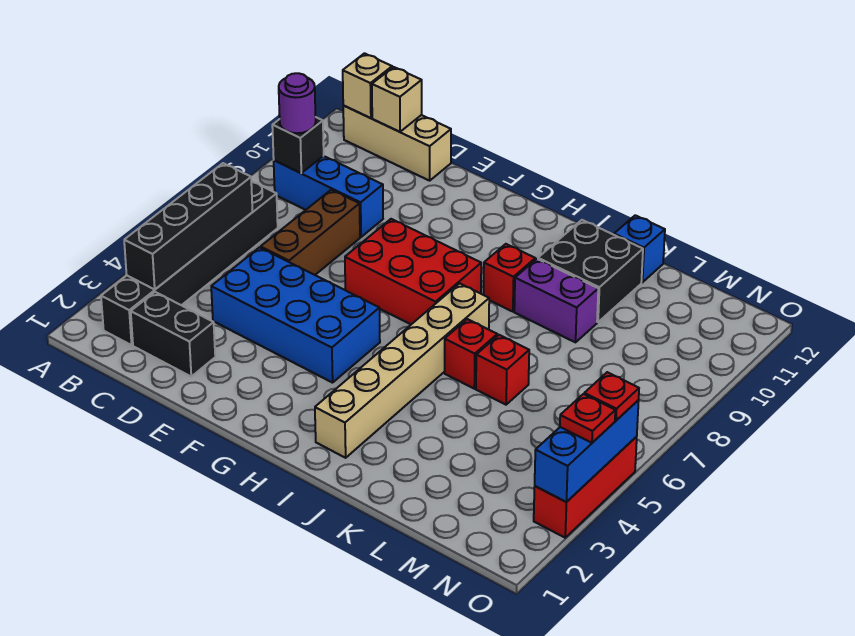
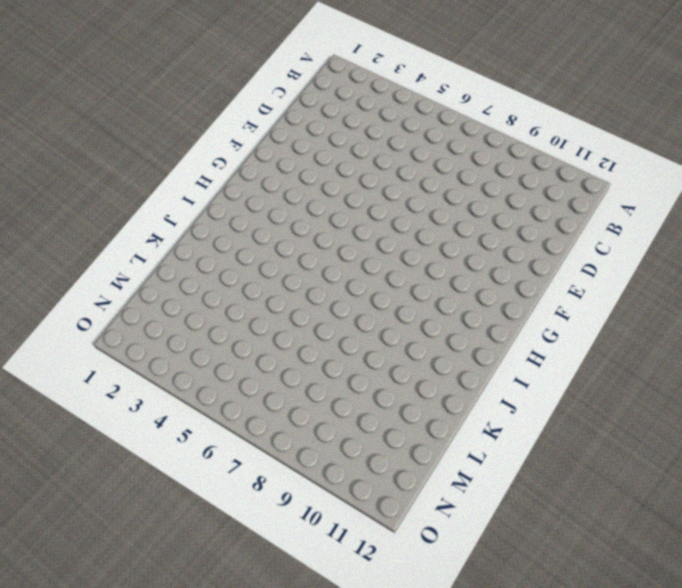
none -> black brick B2:B7 level 1
none -> blue brick B9:D9 level 1
none -> tan brick B12:D12 level 1

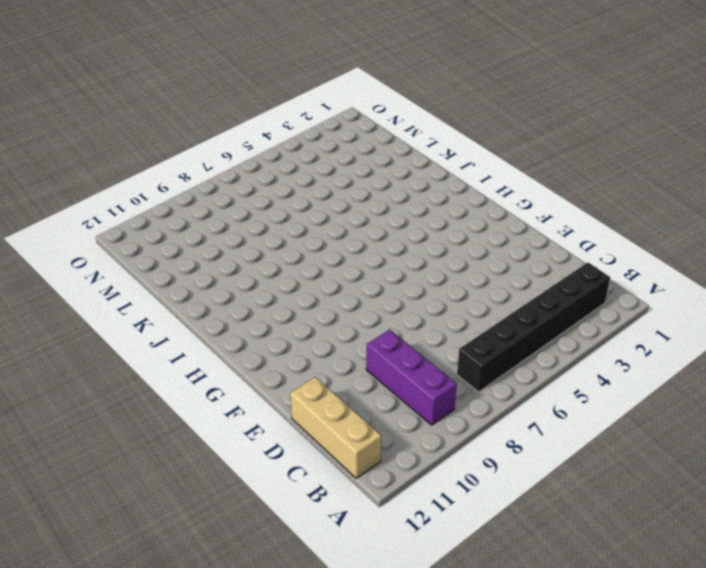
purple brick B9:D9 level 1 -> blue brick B9:D9 level 1
none -> black brick C2:D2 level 1
none -> blue brick D4:G5 level 1
none -> brown brick D6:D8 level 1

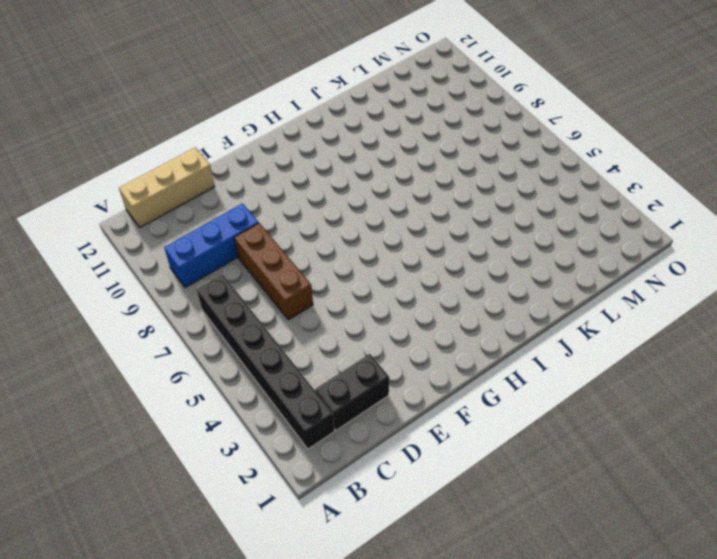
none -> blue brick D4:G5 level 1
none -> red brick F7:H8 level 1
none -> tan brick I2:I7 level 1

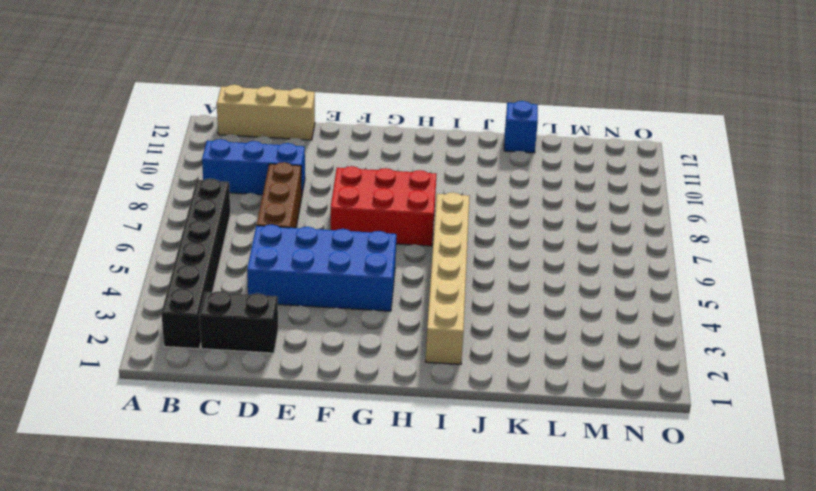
none -> red brick I9 level 1
none -> red brick J6 level 1
none -> purple brick J9:K9 level 1

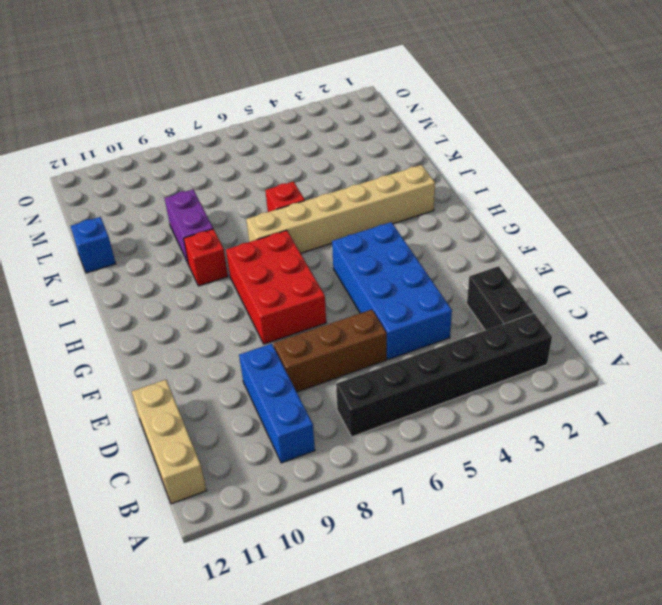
none -> black brick J10:K11 level 1
none -> red brick K6 level 1
none -> red brick O3:O5 level 1

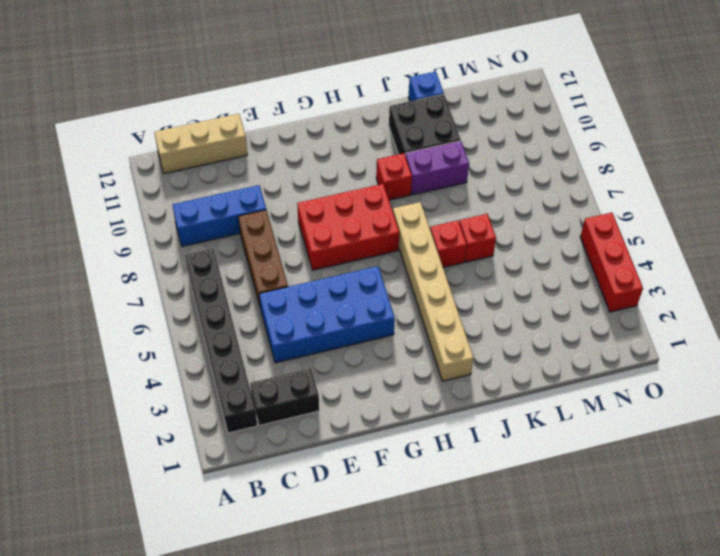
none -> black brick B3:B6 level 2
none -> black brick B9 level 2
none -> tan brick B12 level 2

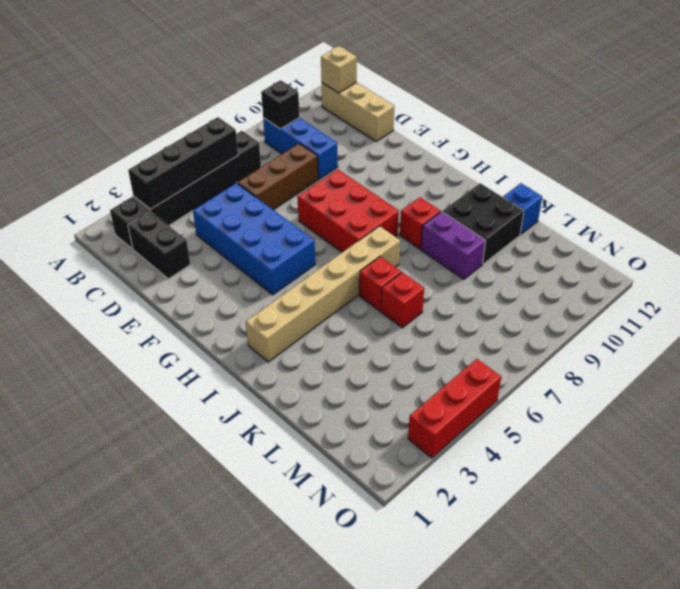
none -> tan brick C12 level 2
none -> blue brick O3:O5 level 2
none -> purple round brick B9 level 3

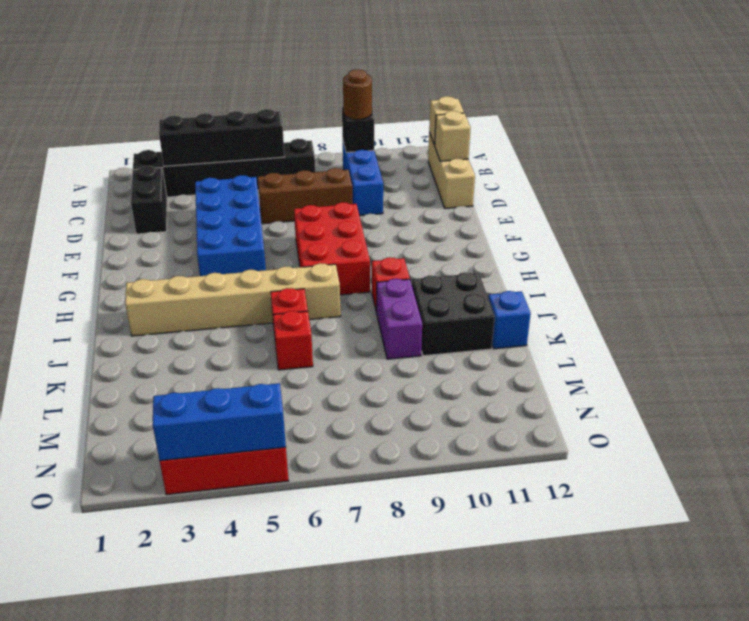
brown round brick B9 level 3 -> purple round brick B9 level 3
none -> red plate O4 level 3
none -> red plate O5 level 3

